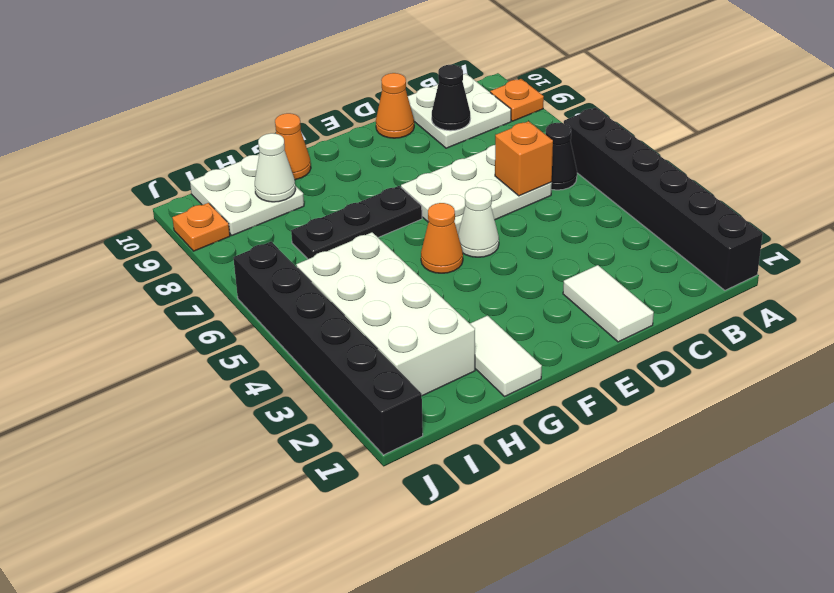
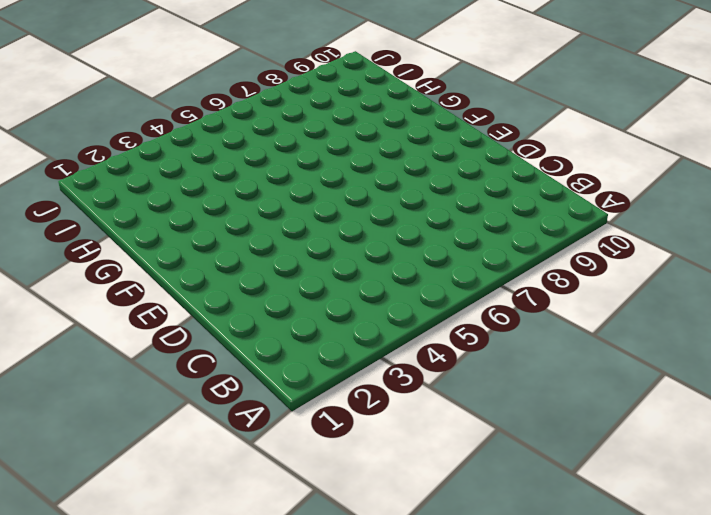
none -> black brick A1:A6 level 1
none -> orange plate A9 level 1
none -> black cone B6 level 1

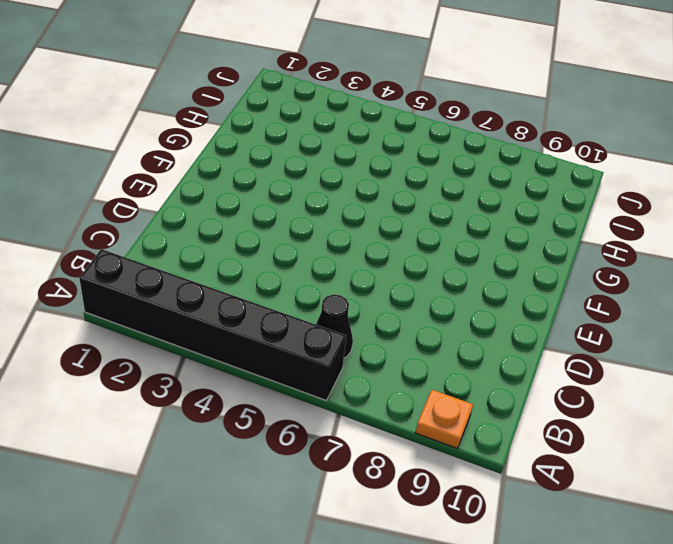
none -> white plate B9:C10 level 1
none -> white plate C6:E7 level 1
none -> white tile D1:D2 level 1

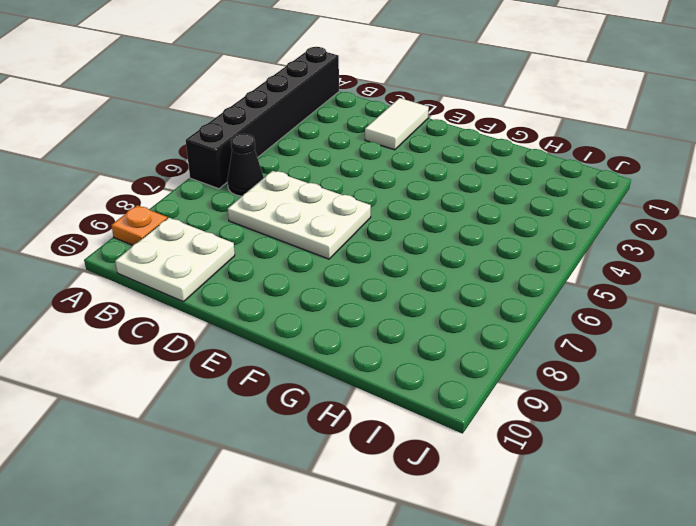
none -> orange cone D10 level 1
none -> white cone E5 level 1
none -> orange cone F5 level 1

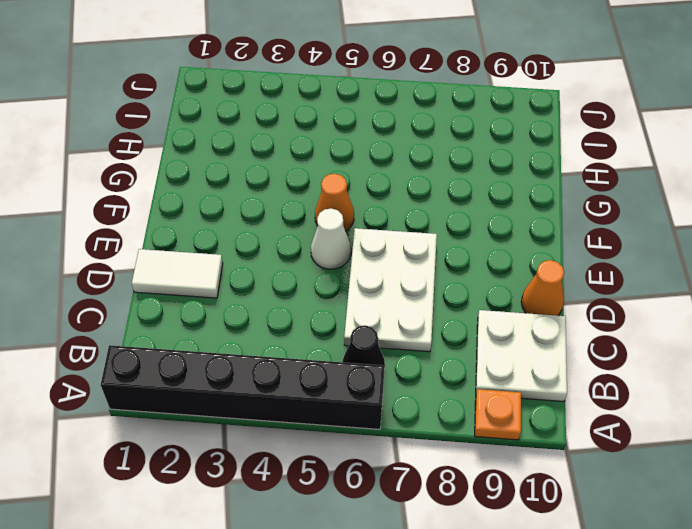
none -> black plate F7:H7 level 1
none -> white tile G1:G2 level 1
none -> orange cone G10 level 1

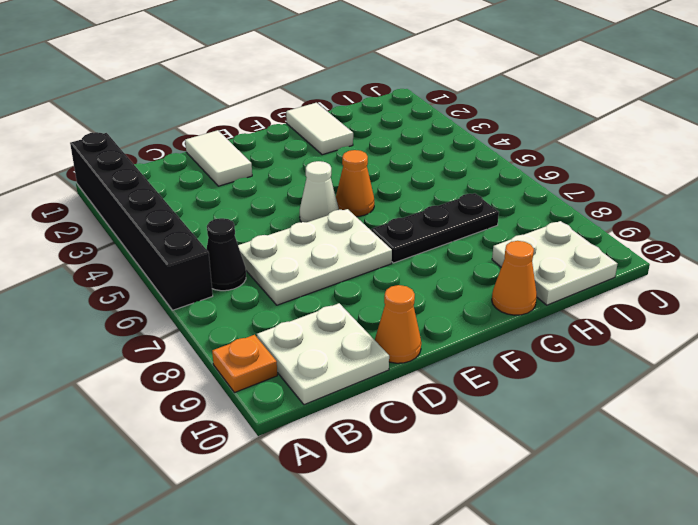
none -> white brick H2:I5 level 1
none -> black brick J1:J6 level 1
none -> orange plate J9 level 1

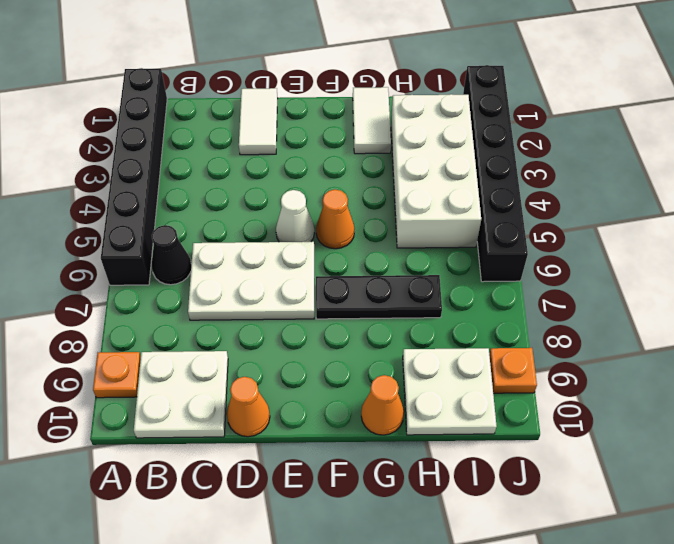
none -> orange brick C6 level 2
none -> black cone C9 level 2
none -> white cone H9 level 2

